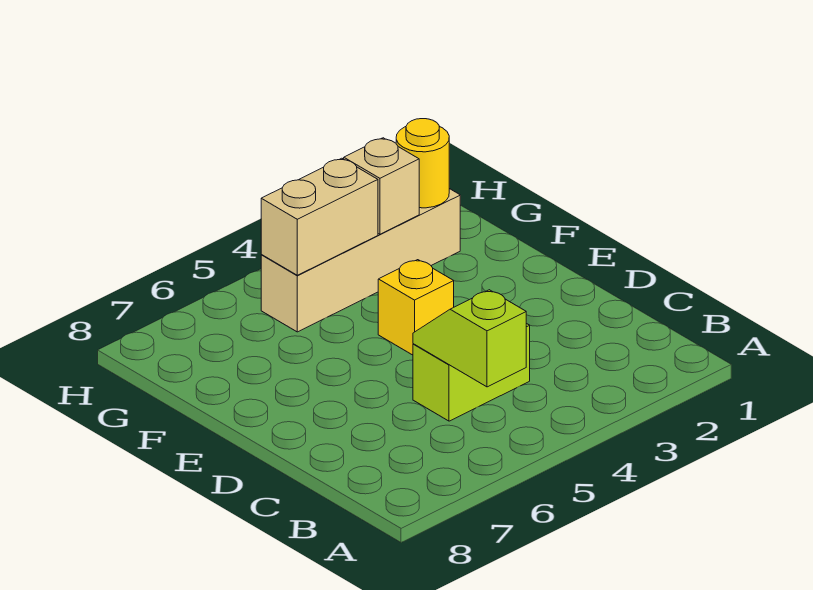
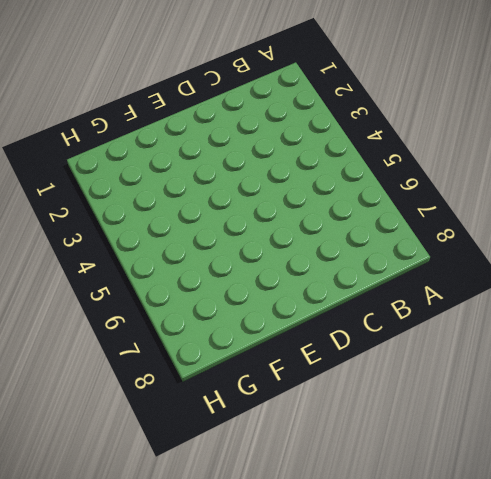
none -> lime brick C4:C5 level 1
none -> yellow brick E4 level 1

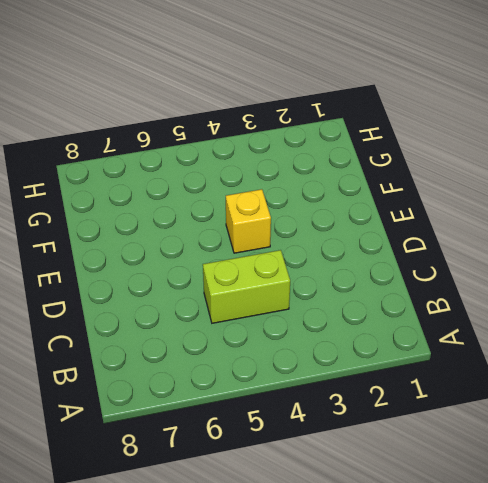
none -> tan brick G2:G5 level 1
none -> lime slope B5:C5 level 2 top B

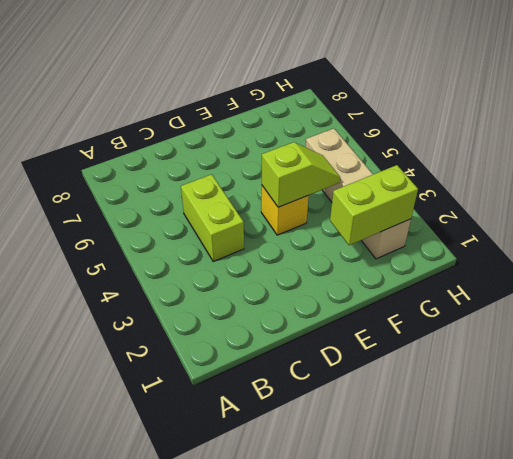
lime slope E4:F4 level 2 top E -> lime slope B5:C5 level 2 top B
lime brick F2:G2 level 2 -> yellow round brick G2 level 2
none -> tan brick G3 level 2
none -> tan brick G4:G5 level 2

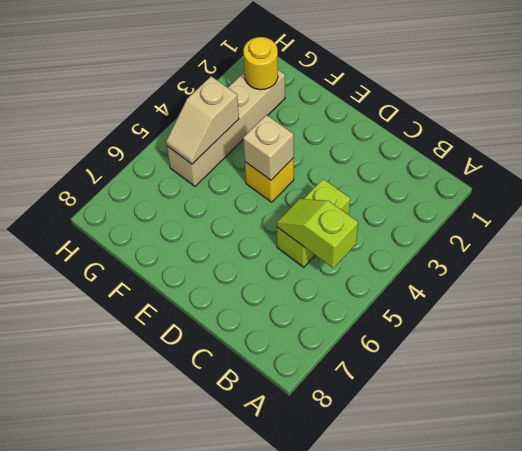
tan brick E4 level 2 -> tan brick G3 level 2
tan slope G4:G5 level 2 top 4 -> tan brick G4:G5 level 2

